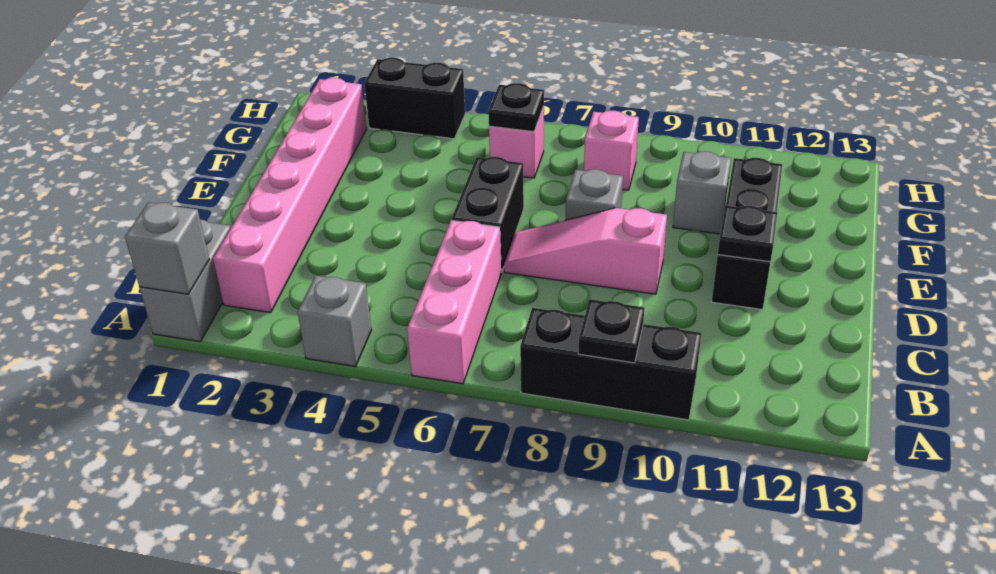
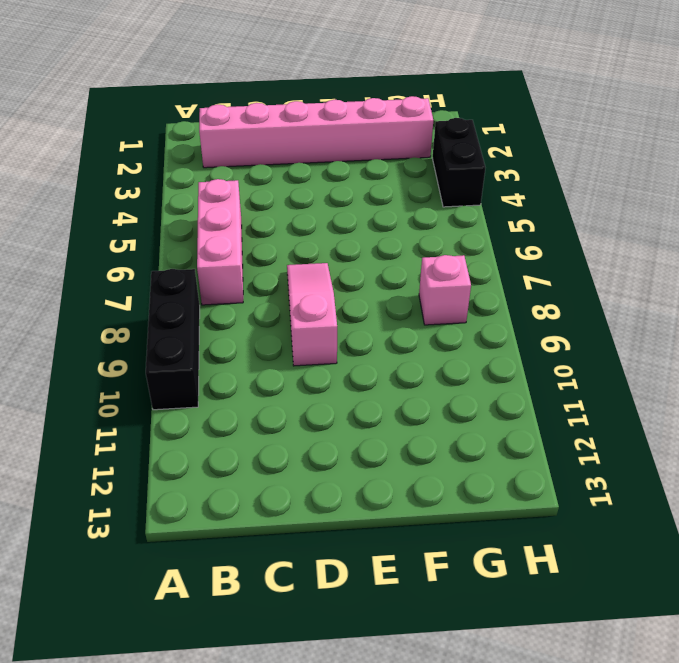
pink brick B5:B7 level 1 -> pink brick A6:C6 level 1
none -> grey brick A1:B1 level 1
none -> grey brick A4 level 1
none -> black brick D6:E6 level 1

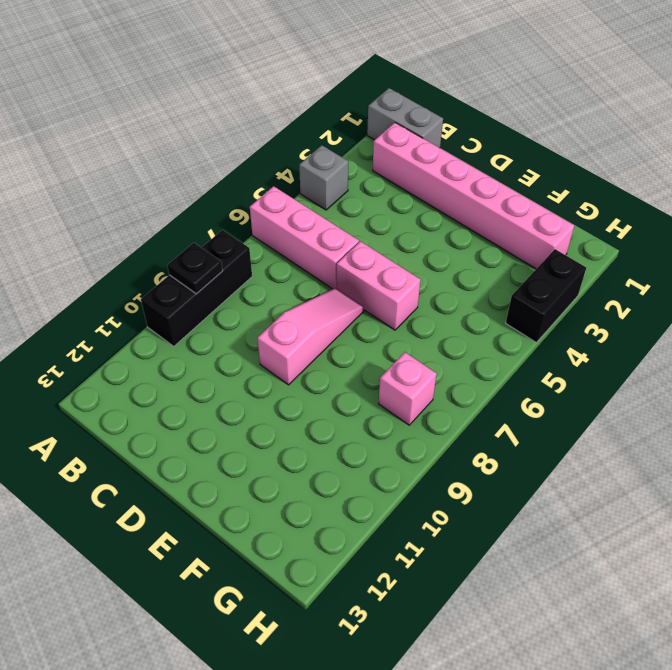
pink brick D6:E6 level 1 -> black brick D6:E6 level 1
none -> black brick D11:F11 level 1
none -> grey brick E8 level 1
none -> grey brick F10 level 1

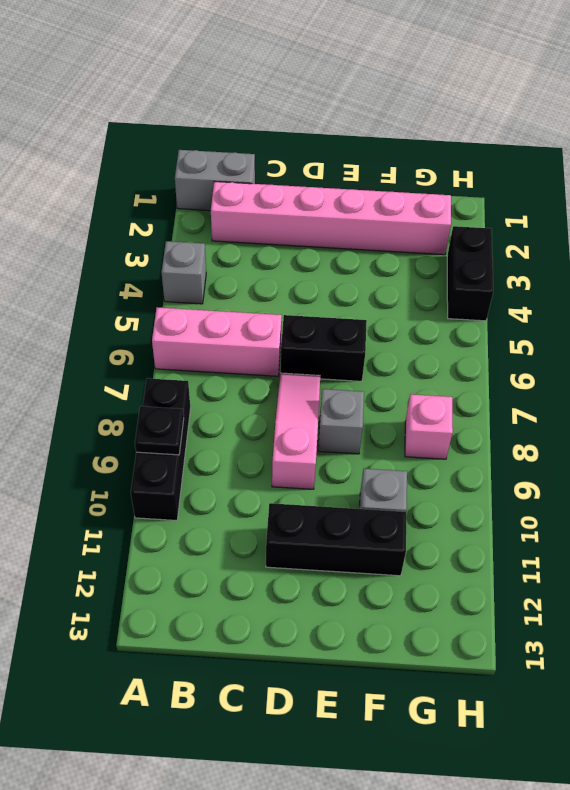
none -> pink brick G6 level 1
none -> grey brick A1 level 2
none -> black plate D11 level 2

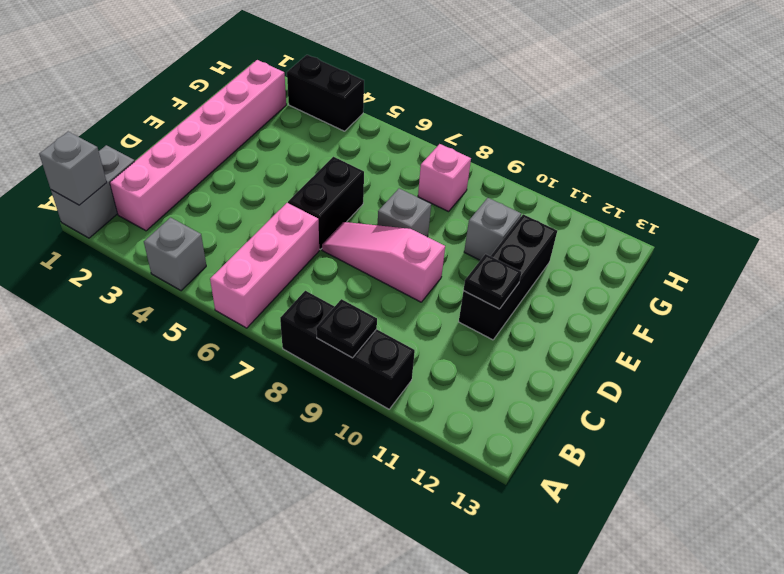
none -> pink brick G6 level 1
none -> black plate G6 level 2

